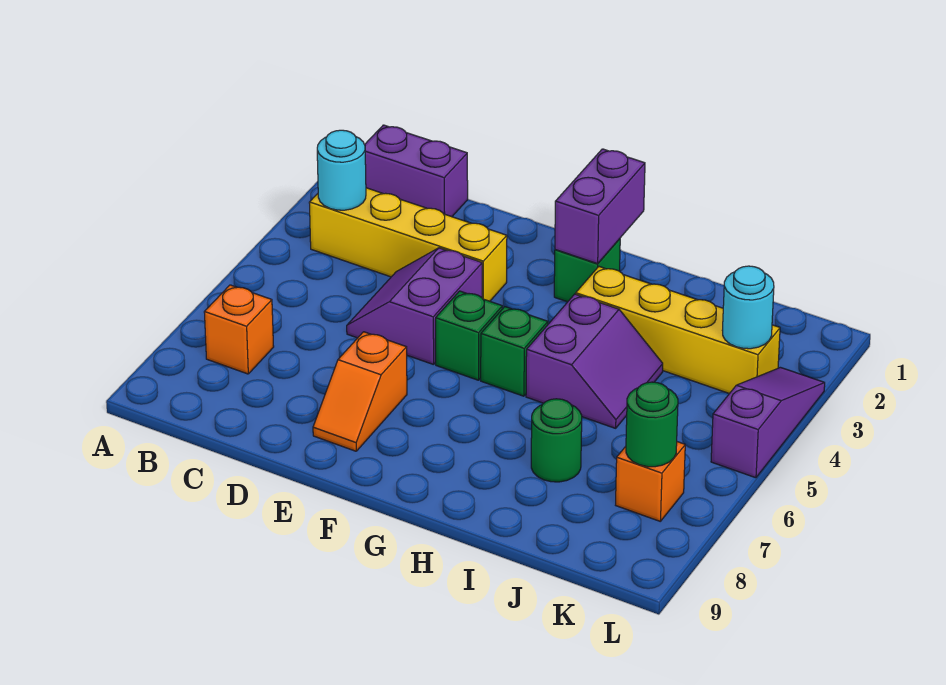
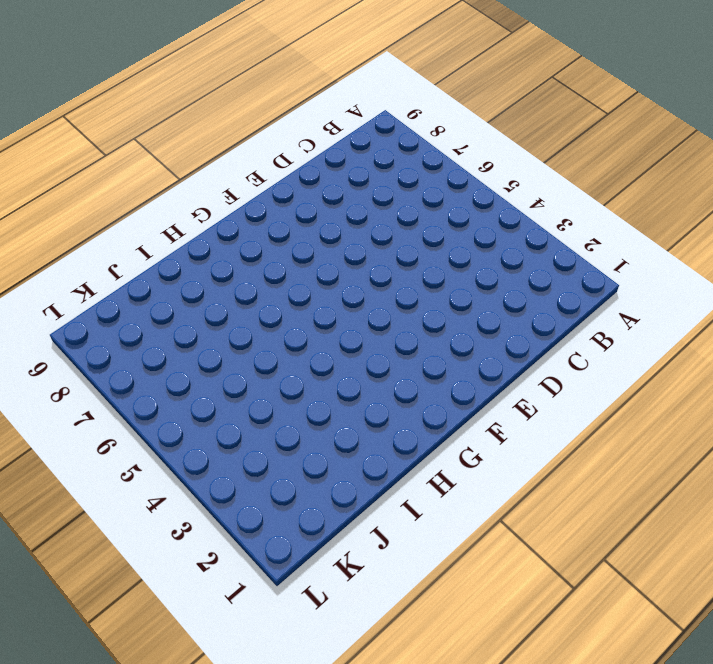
none -> purple brick B1:C1 level 1
none -> yellow brick B3:E3 level 1
none -> orange brick B7 level 1

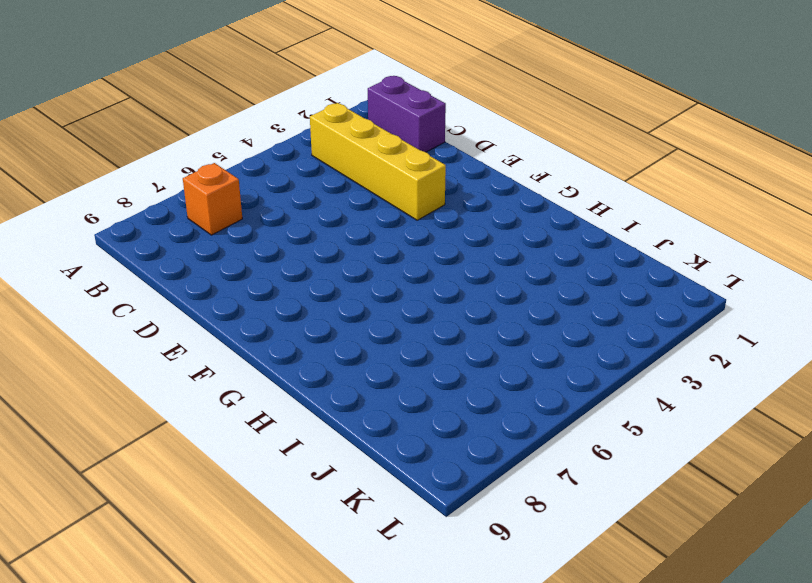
none -> purple slope D4:E5 level 1 top E
none -> orange slope E7:E8 level 1 top 7
none -> green brick F5 level 1

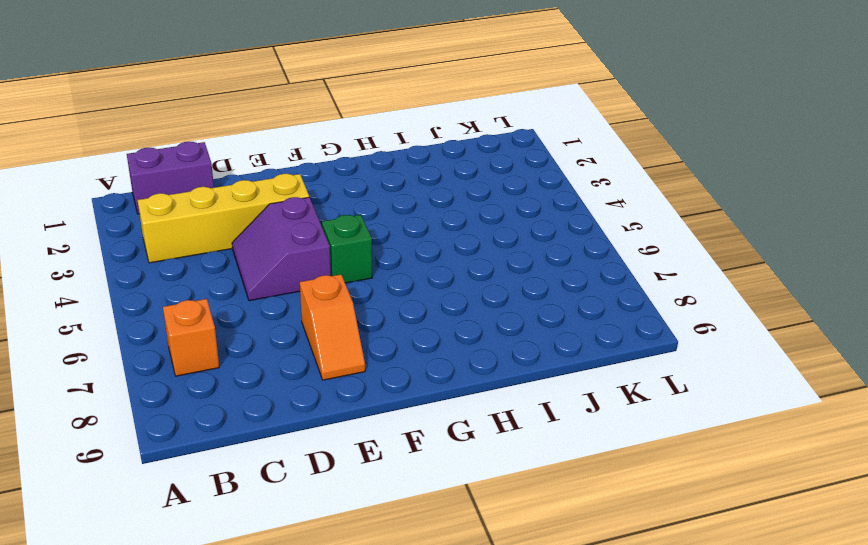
none -> green brick G2 level 1
none -> green brick G5 level 1
none -> yellow brick H3:K3 level 1

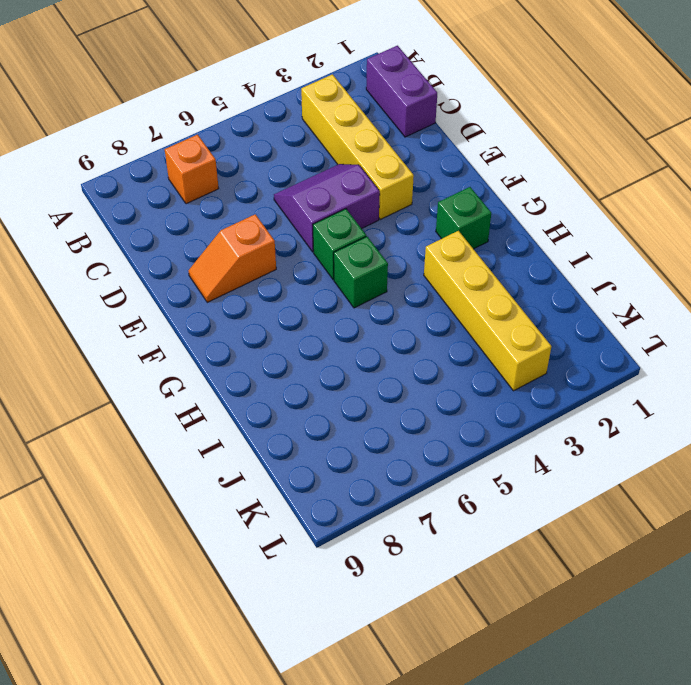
none -> purple slope H4:I5 level 1 top H
none -> green round brick I7 level 1
none -> orange brick K7 level 1

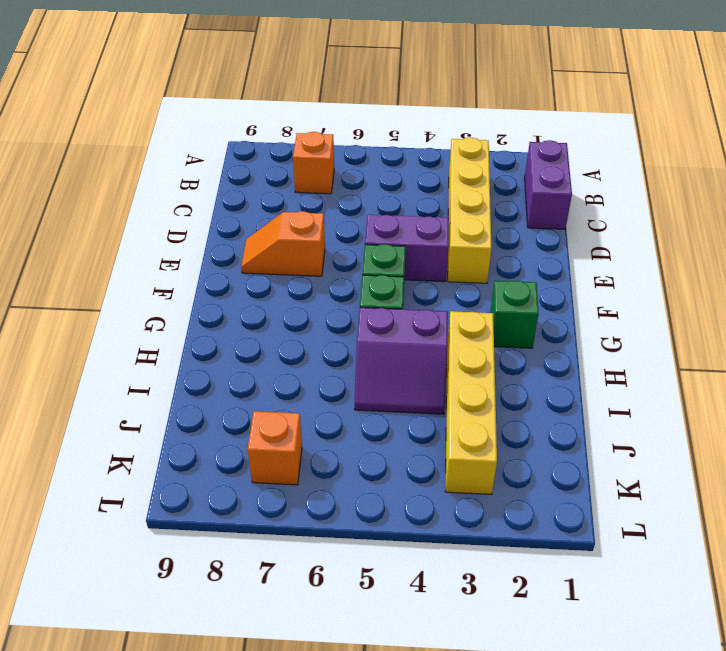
none -> green round brick I7 level 1
none -> purple slope L3:L5 level 1 top 5
none -> cyan round brick B3 level 2

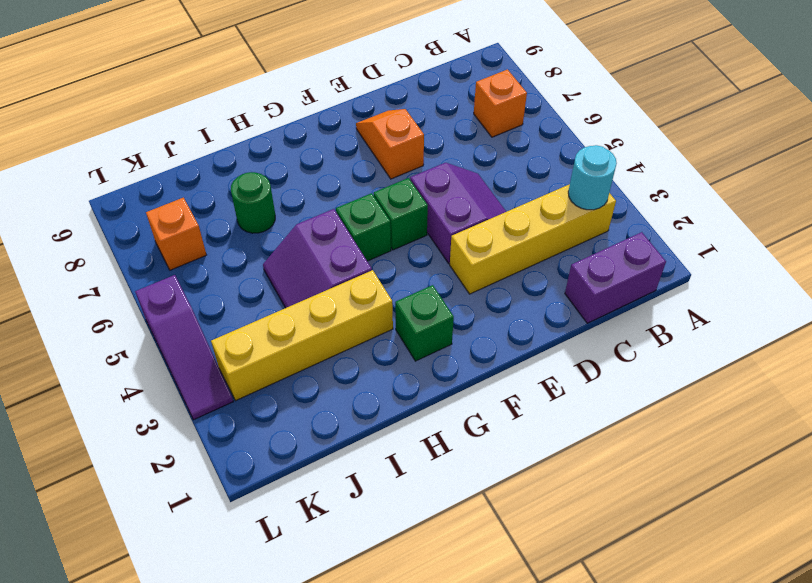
none -> purple brick G1:G2 level 2
none -> cyan round brick K3 level 2
none -> green round brick K7 level 2

